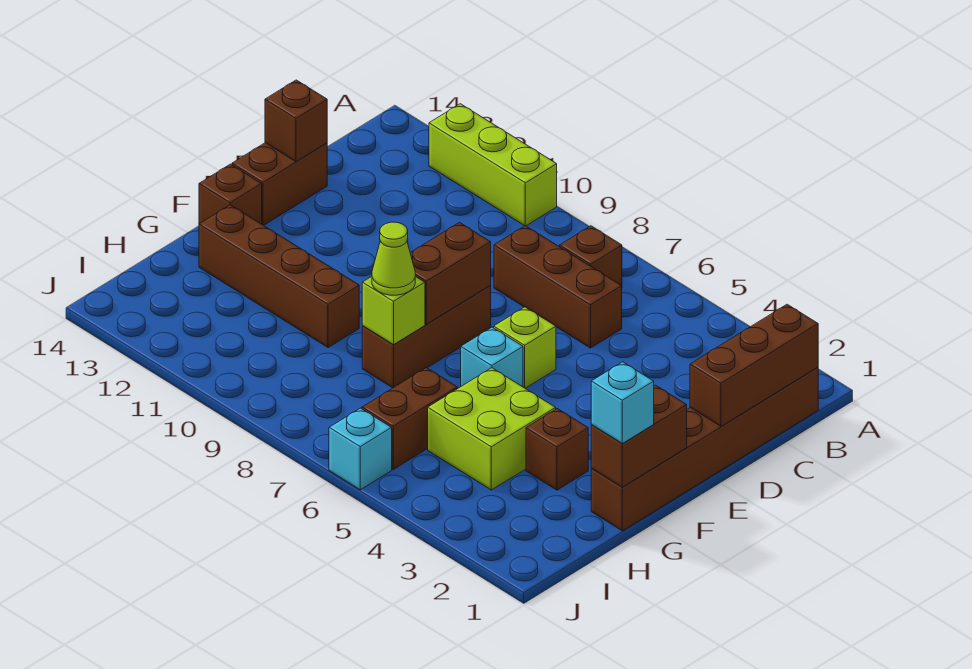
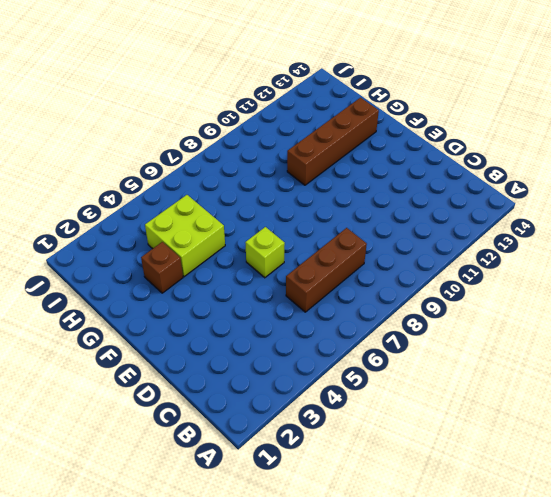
none -> lime brick A10:A12 level 1
none -> brown brick B1:G1 level 1
none -> brown brick B7 level 1

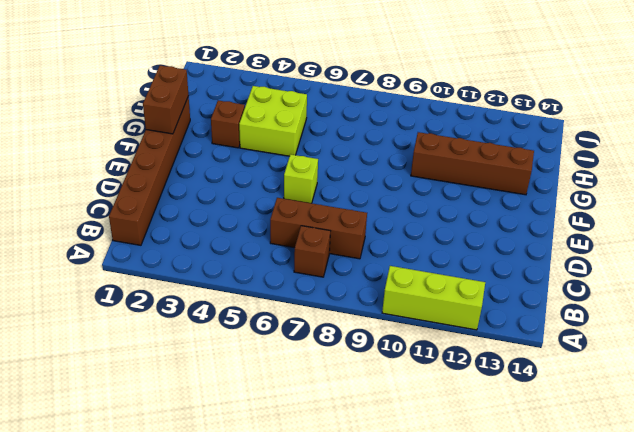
none -> brown brick D14:E14 level 1
none -> brown brick E8:G8 level 1
none -> cyan brick F6 level 1

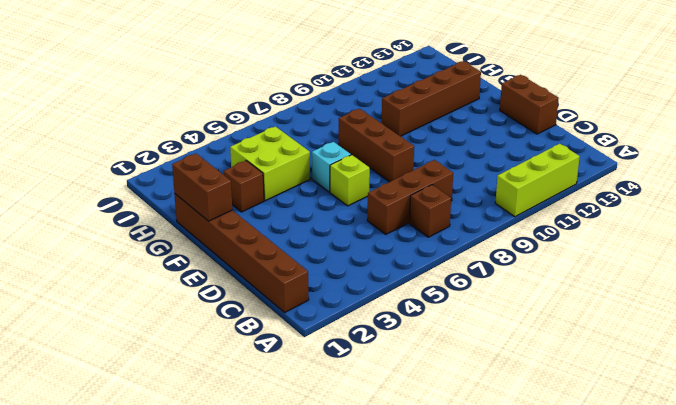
none -> brown brick F14 level 1
none -> brown brick H6:I6 level 1
none -> cyan brick J6 level 1

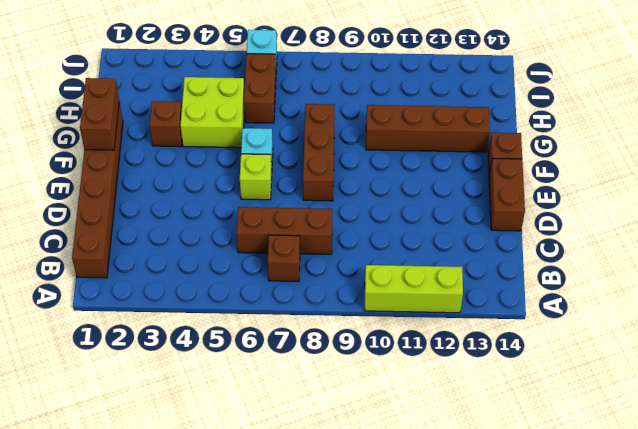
none -> brown brick B1:D1 level 2
none -> brown brick D14 level 2
none -> brown brick E8:F8 level 2

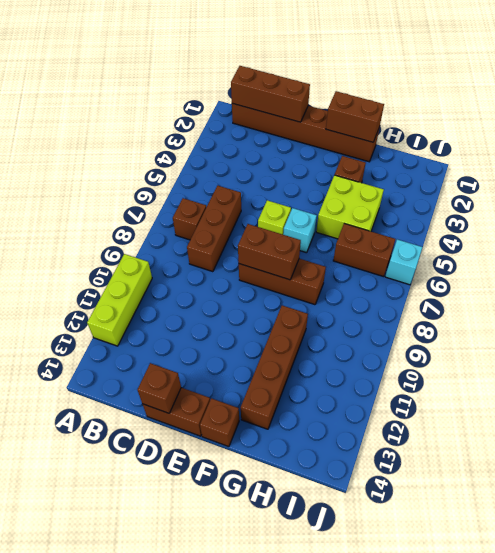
none -> lime brick G8 level 2
none -> cyan brick G1 level 3
none -> lime cone G8 level 3

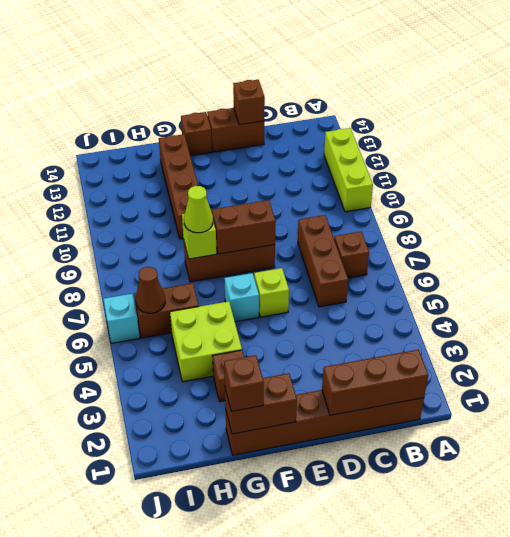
brown brick G1 level 3 -> cyan brick G1 level 3
brown cone I6 level 2 -> none

